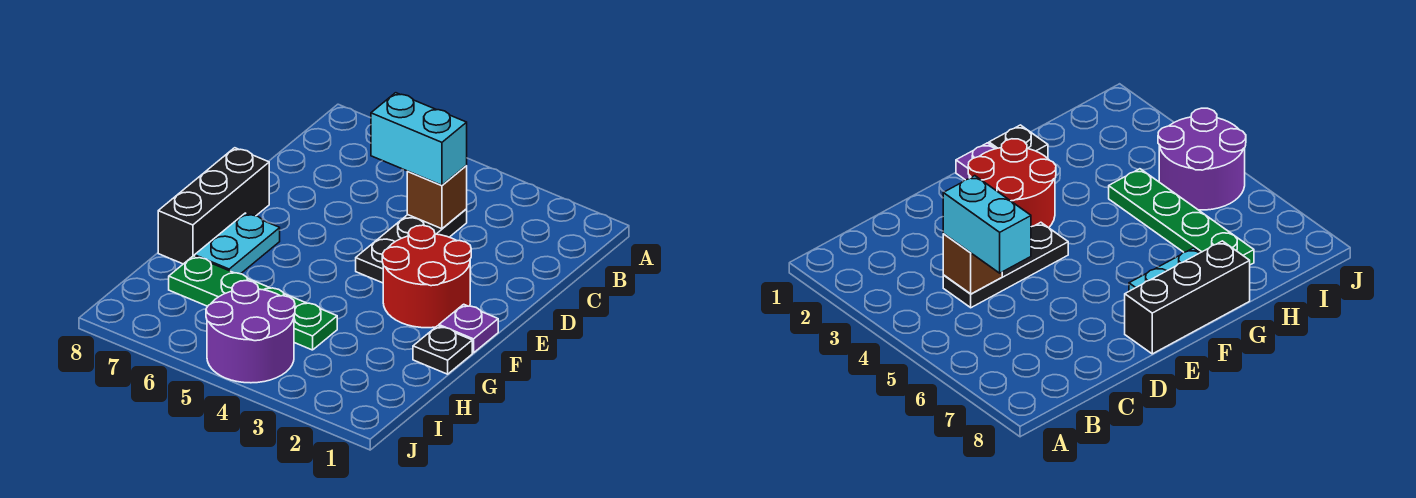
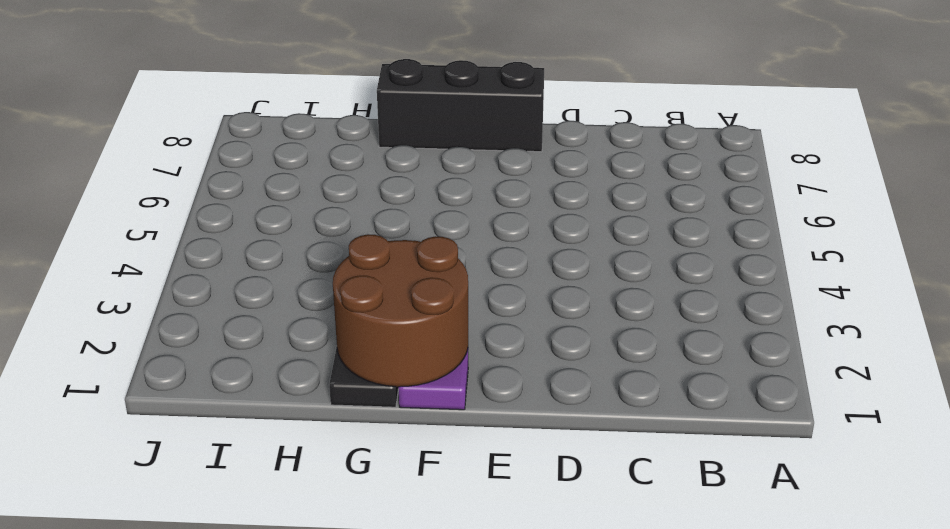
brown round brick F1:G2 level 2 -> none
none -> black plate C4:E4 level 1
none -> red round brick E2:F3 level 1

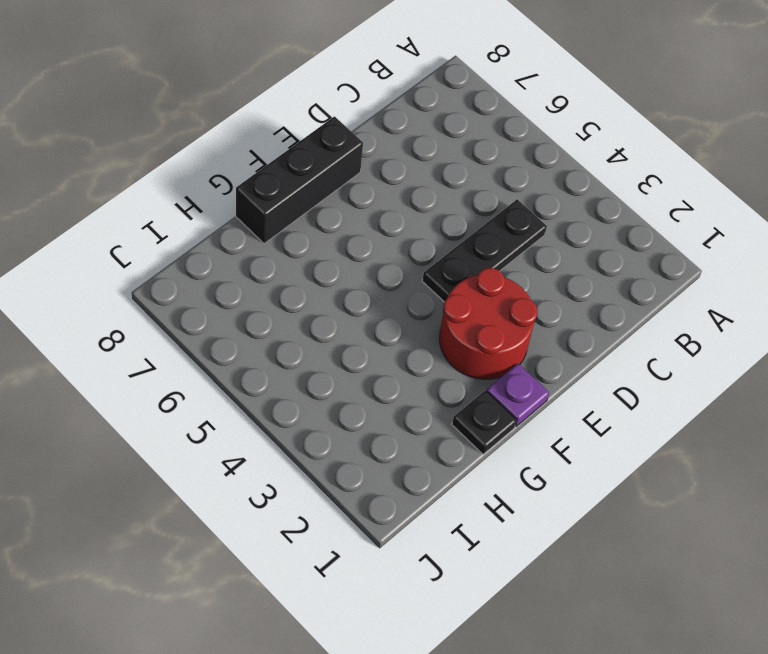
none -> cyan plate F7:G7 level 1
none -> green plate H4:H7 level 1

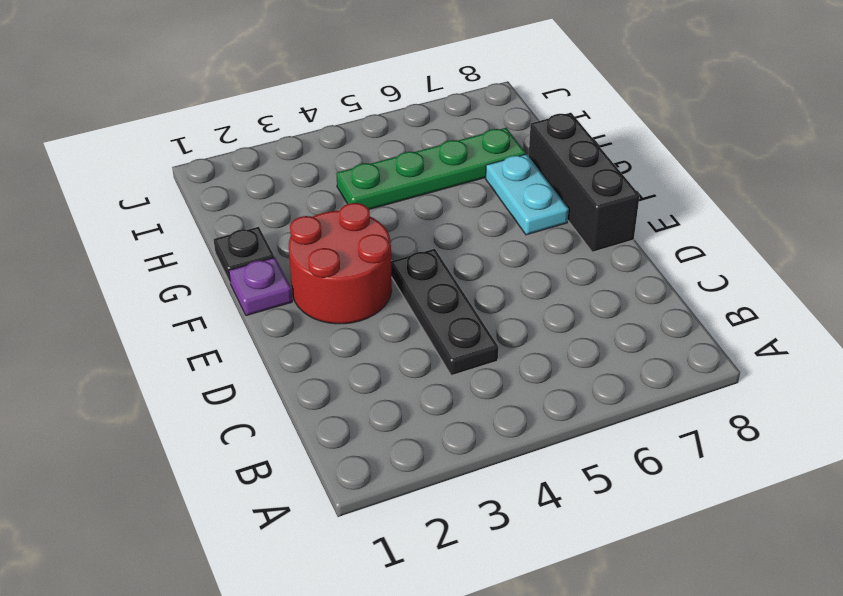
none -> purple round brick I4:J5 level 1
none -> brown brick C4 level 2

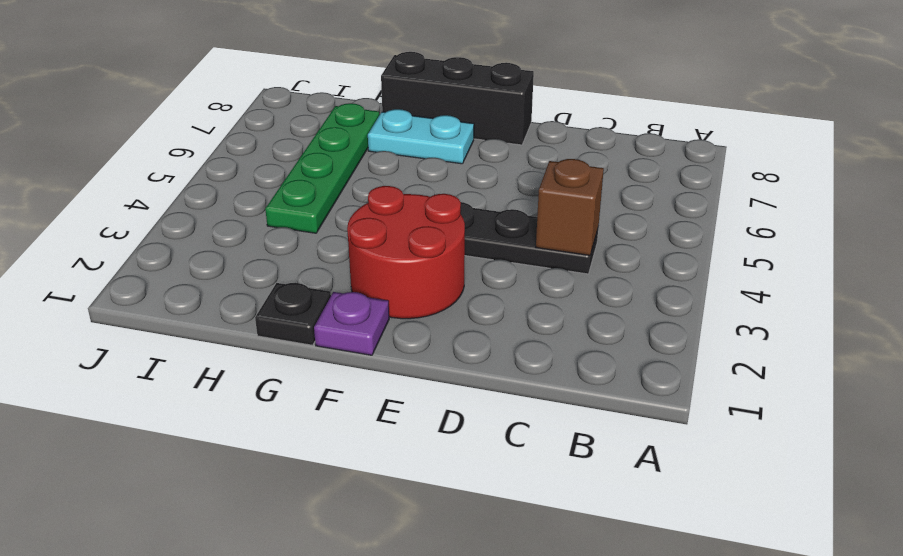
none -> purple round brick I4:J5 level 1
none -> cyan brick C4:C5 level 3

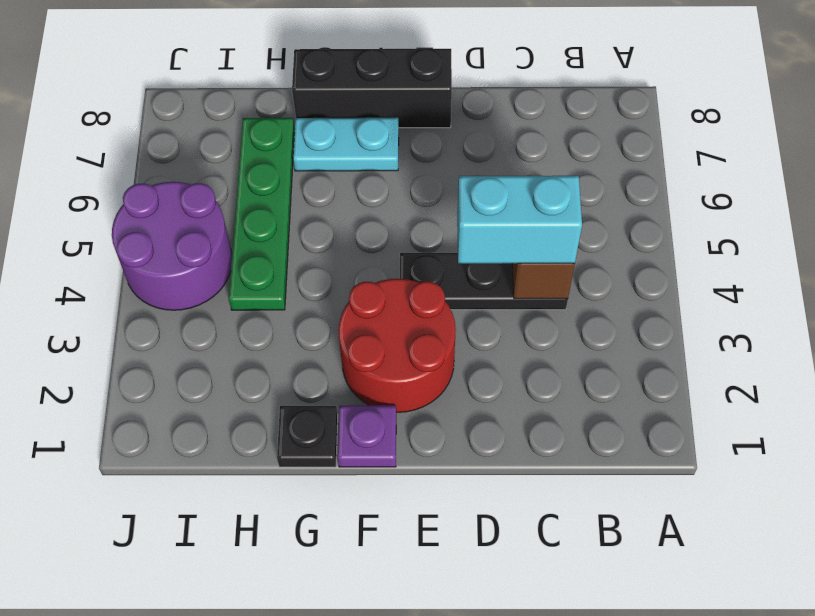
cyan brick C4:D4 level 3 -> cyan brick C4:C5 level 3

